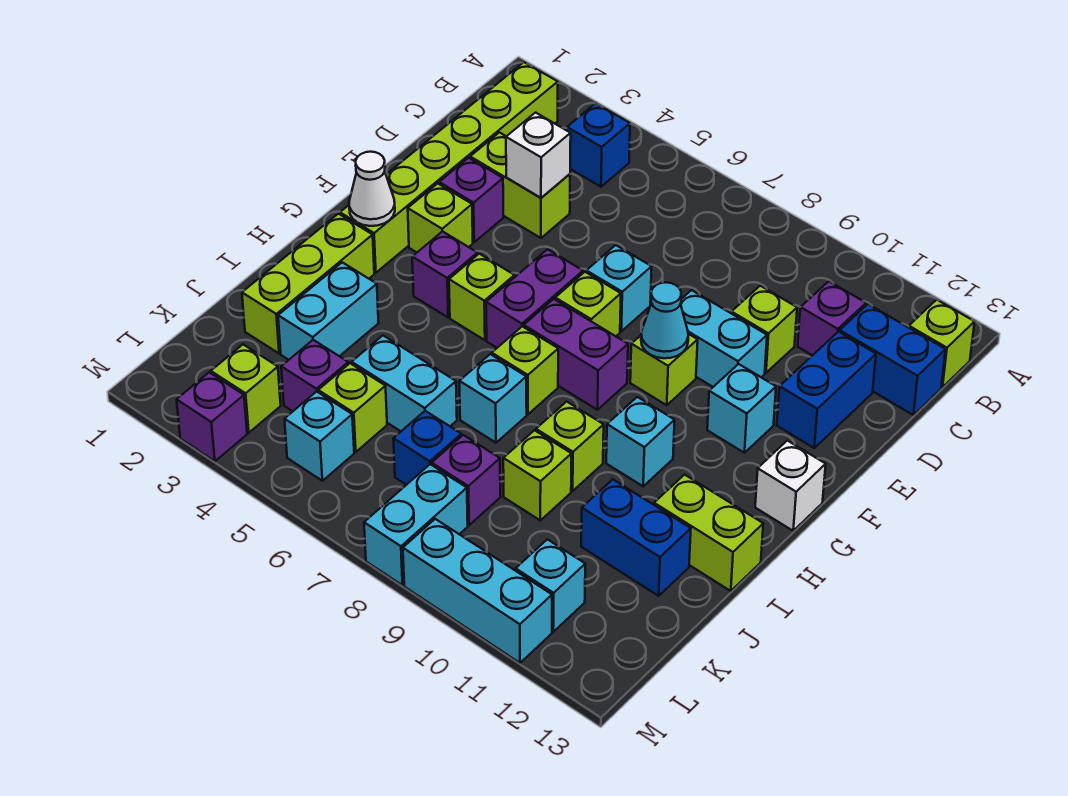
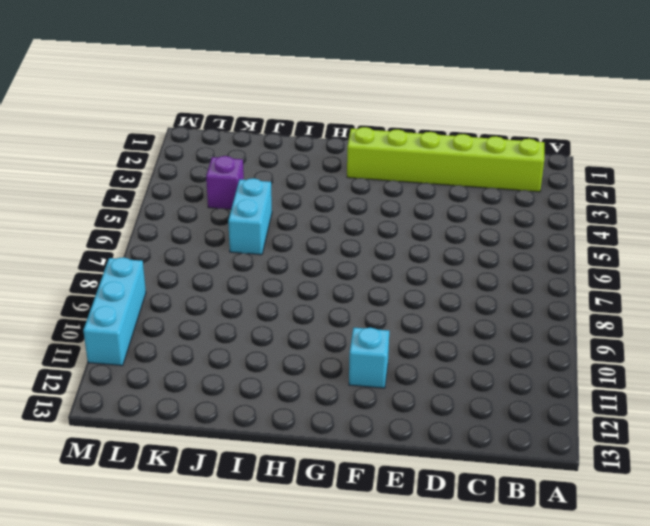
none -> blue brick B4 level 1
none -> lime brick B13 level 1
none -> purple brick C11 level 1
none -> blue brick C12:C13 level 1

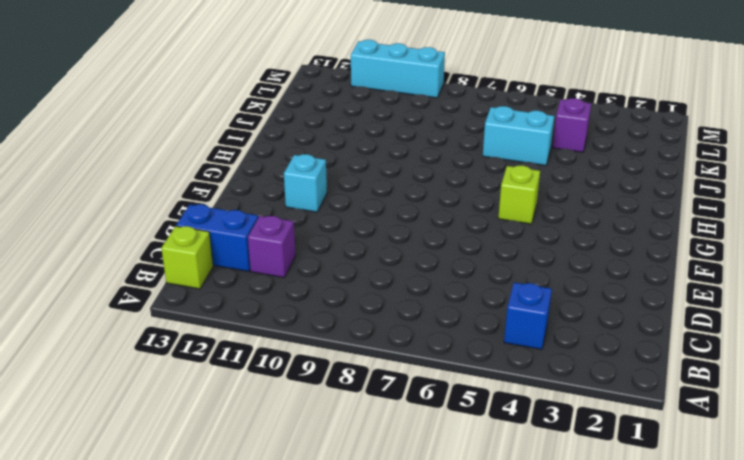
none -> lime brick B2:G2 level 1
none -> lime brick D3:D4 level 1
none -> lime brick D10 level 1
none -> blue brick D12:E12 level 1

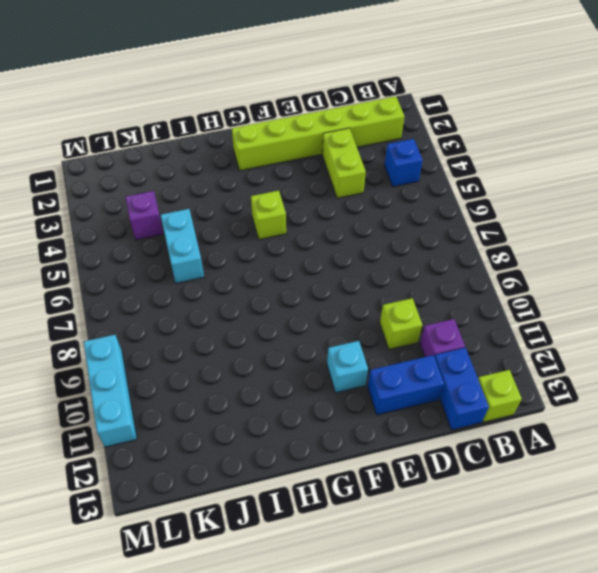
none -> purple brick E3 level 1
none -> cyan brick E7 level 1
none -> cyan brick E9:E10 level 1
none -> lime brick F3 level 1

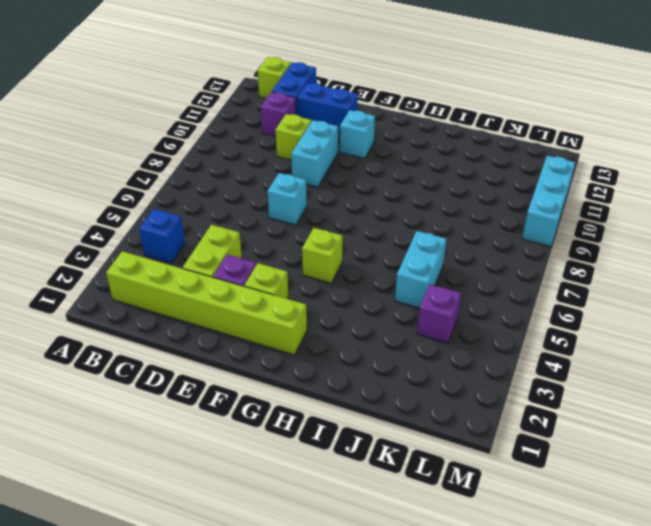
none -> purple brick F6:G6 level 1
none -> lime brick F7 level 1
none -> lime brick F9 level 1
none -> purple brick G4 level 1

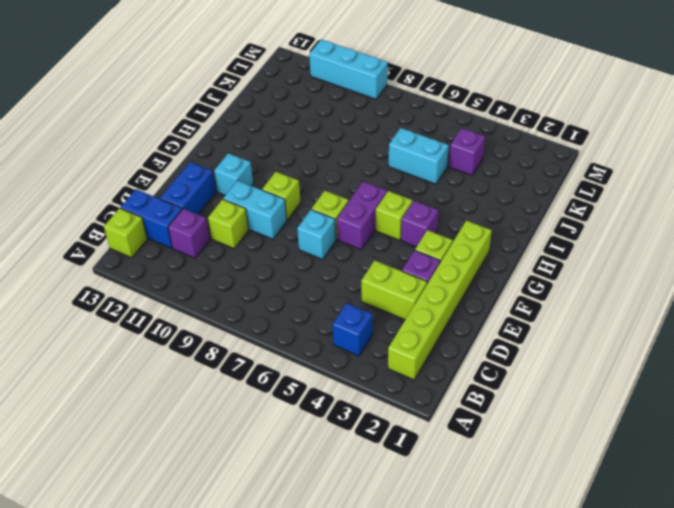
none -> purple brick G7:G8 level 1
none -> white brick G13 level 1
none -> lime brick H2:J2 level 1
none -> lime brick H7 level 1

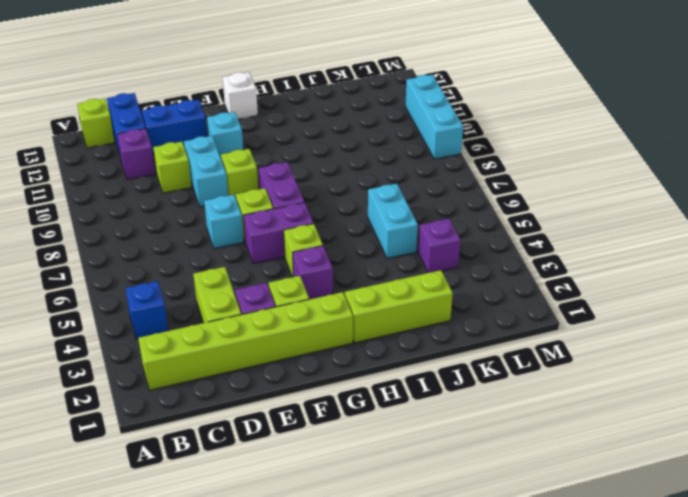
none -> lime brick H7 level 1
none -> cyan brick H10 level 1
none -> cyan brick I3:J3 level 1
none -> cyan brick I7 level 1

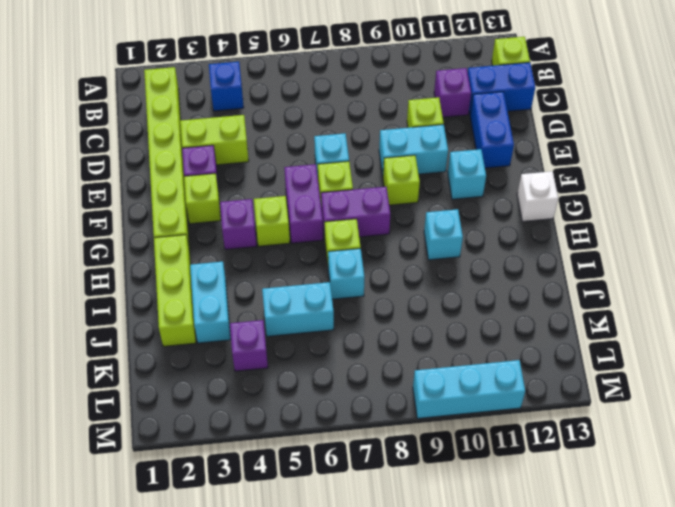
none -> lime brick I9 level 1
none -> lime brick I12:I13 level 1
none -> lime brick J9 level 1
none -> blue brick J11:J12 level 1

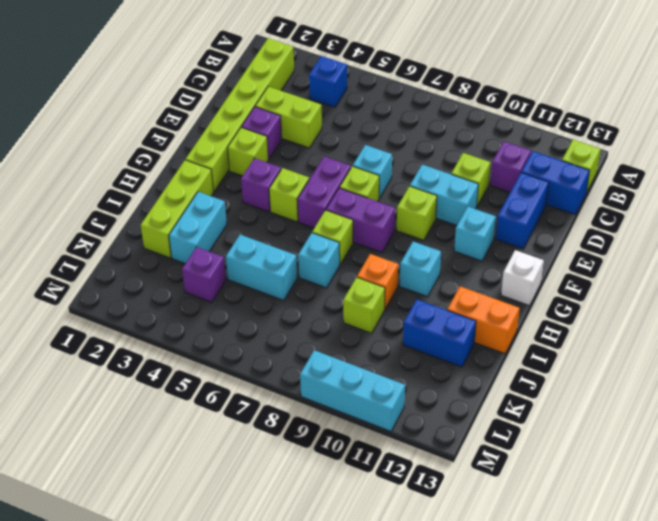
orange brick I9 level 1 -> lime brick I9 level 1
orange brick I12:I13 level 1 -> lime brick I12:I13 level 1
none -> lime brick K5 level 1
none -> blue brick K7 level 1
none -> purple brick K8 level 1
none -> lime brick L3 level 1

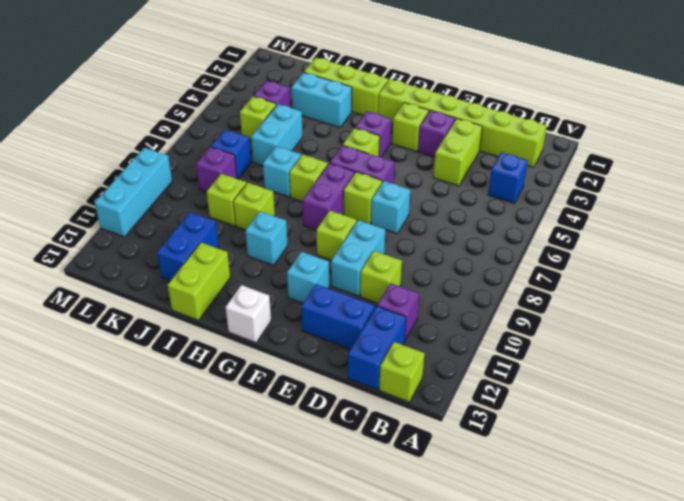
none -> lime brick L3 level 1
none -> cyan brick L5 level 1
none -> cyan brick L8:M8 level 1
none -> cyan brick L11 level 1

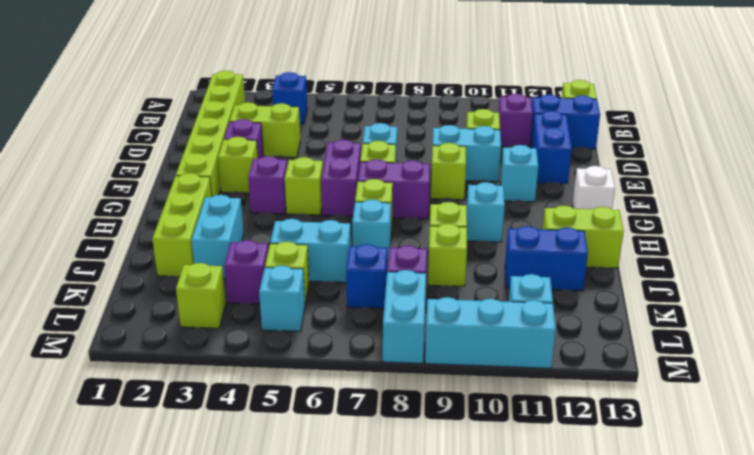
none -> purple brick M3 level 1
none -> white brick D4 level 2
none -> cyan cone F9 level 2
none -> white cone G2 level 2

